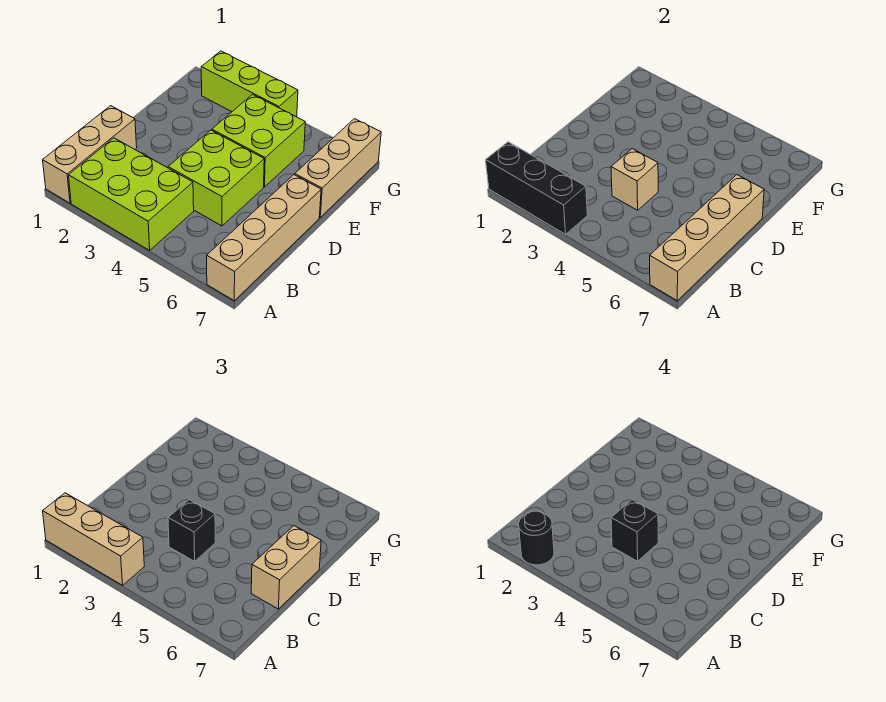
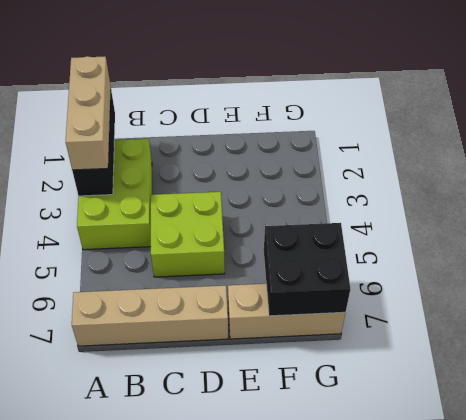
black brick F6:G7 level 2 -> none
none -> tan brick A1:C1 level 1
none -> lime brick E4:F5 level 1
none -> lime brick G2:G4 level 1

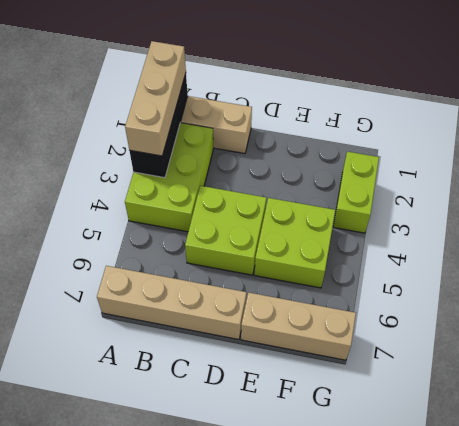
lime brick G2:G3 level 1 -> lime brick G2:G4 level 1
none -> tan brick A7:D7 level 2
none -> tan brick C4 level 2
none -> black brick C4 level 3

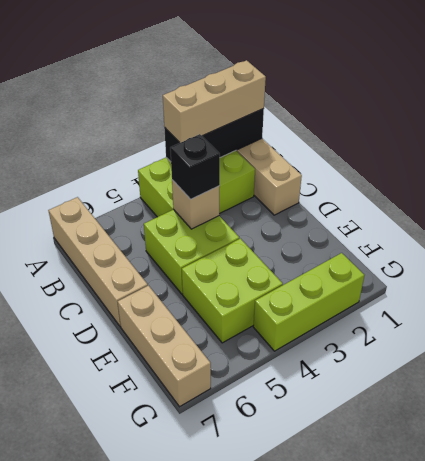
none -> tan brick A7:D7 level 2
none -> tan brick C7:D7 level 3
none -> black round brick A2 level 4

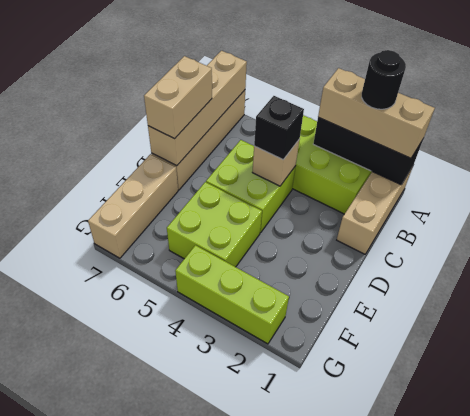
none -> black brick C4 level 4

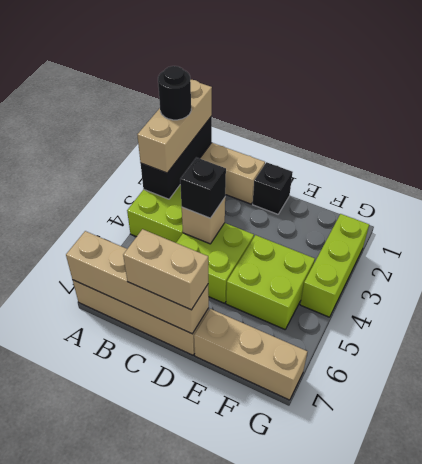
black brick D1 level 1 -> black brick C4 level 4

